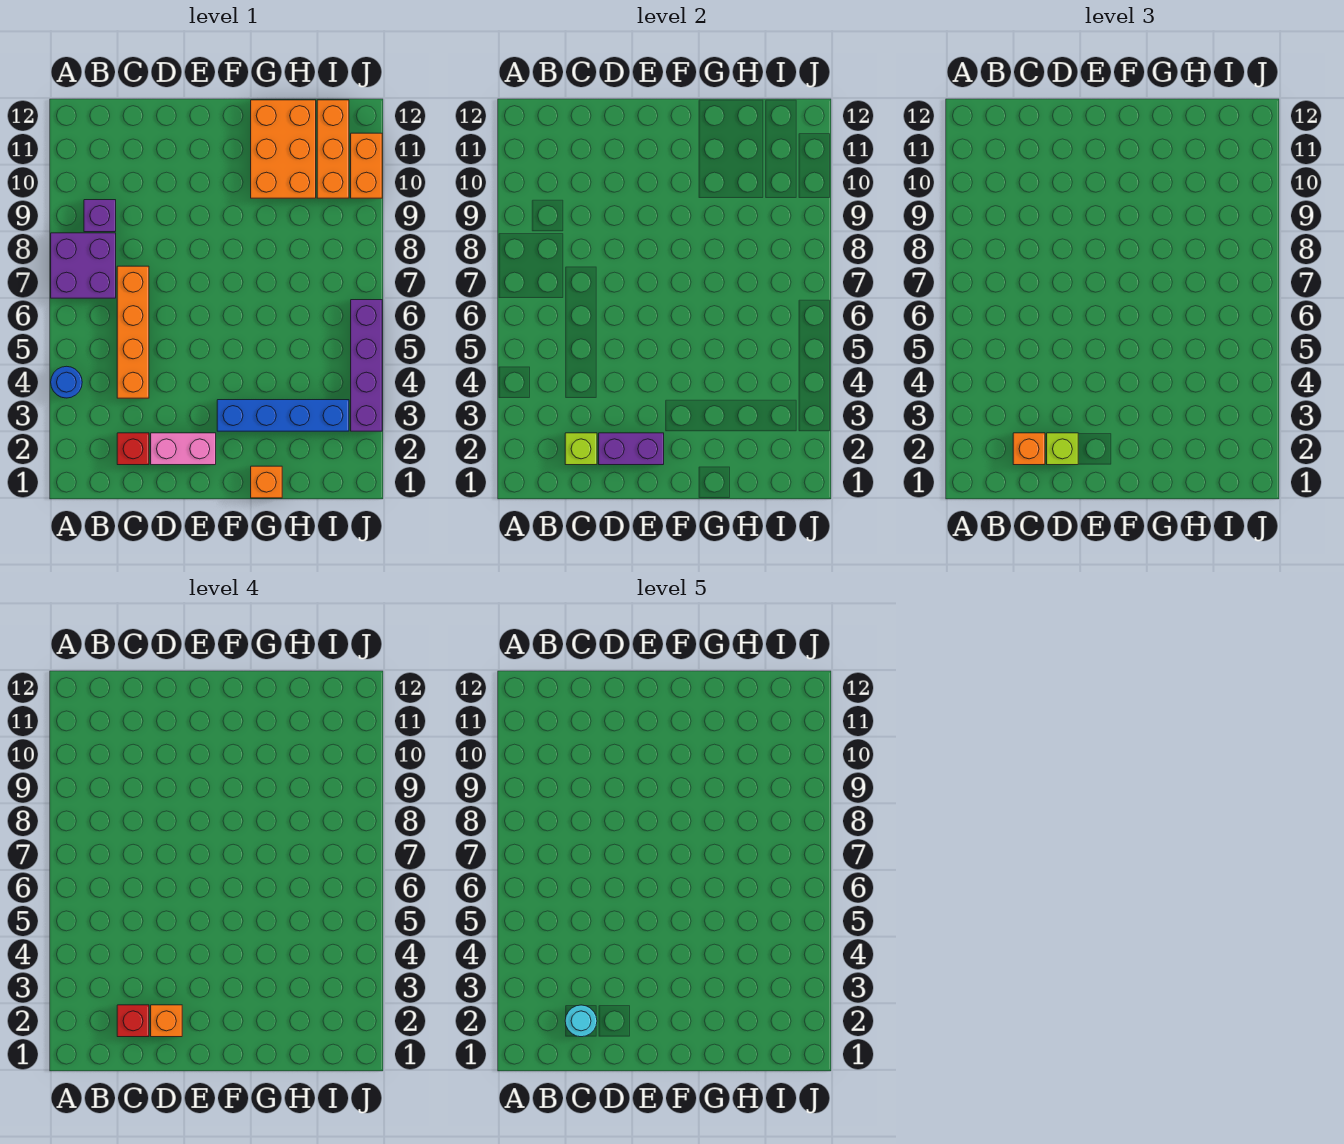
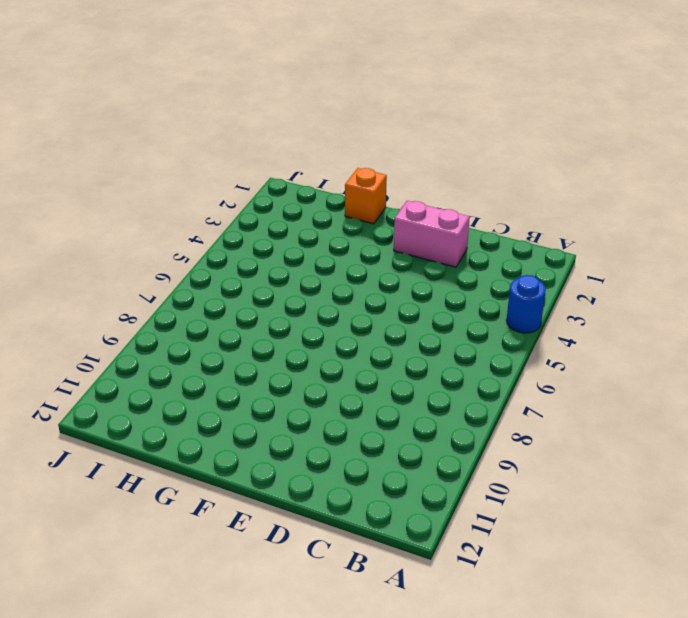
none -> purple brick A7:B8 level 1
none -> purple brick B9 level 1
none -> red brick C2 level 1

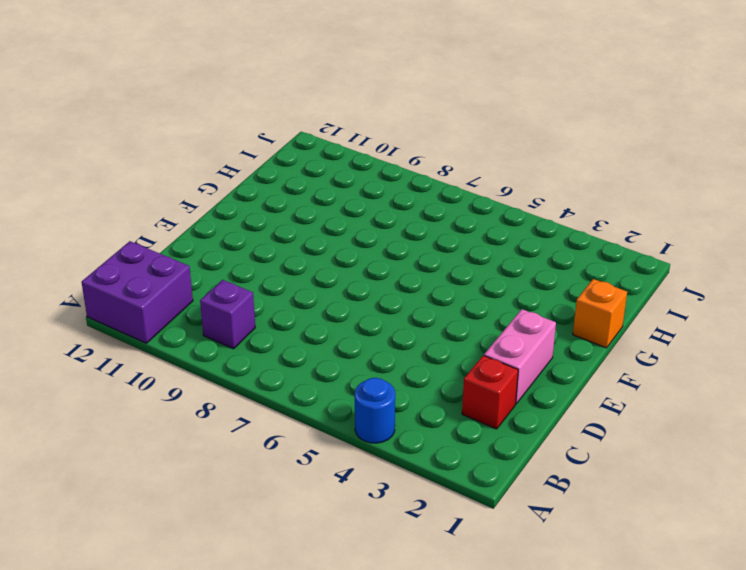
purple brick A11:B12 level 1 -> purple brick A7:B8 level 1
none -> orange brick C4:C7 level 1
none -> blue brick F3:I3 level 1
none -> orange brick G10:H12 level 1

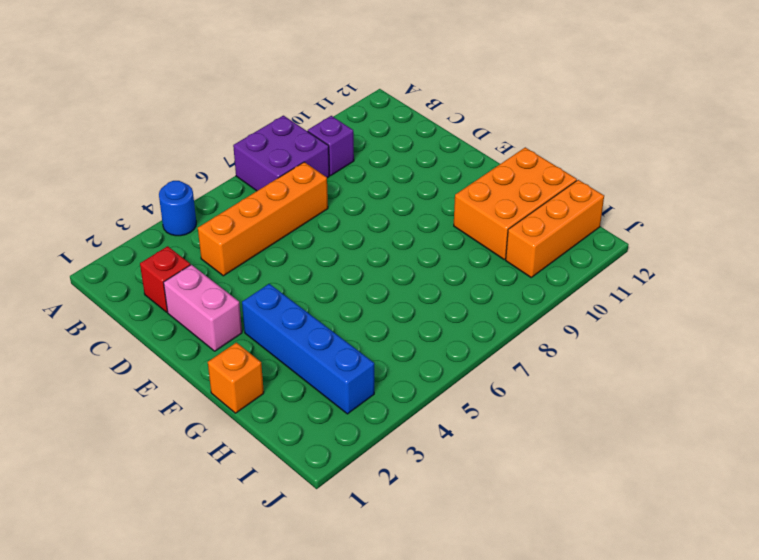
none -> purple brick J3:J6 level 1
none -> orange brick J10:J11 level 1
none -> lime brick C2 level 2

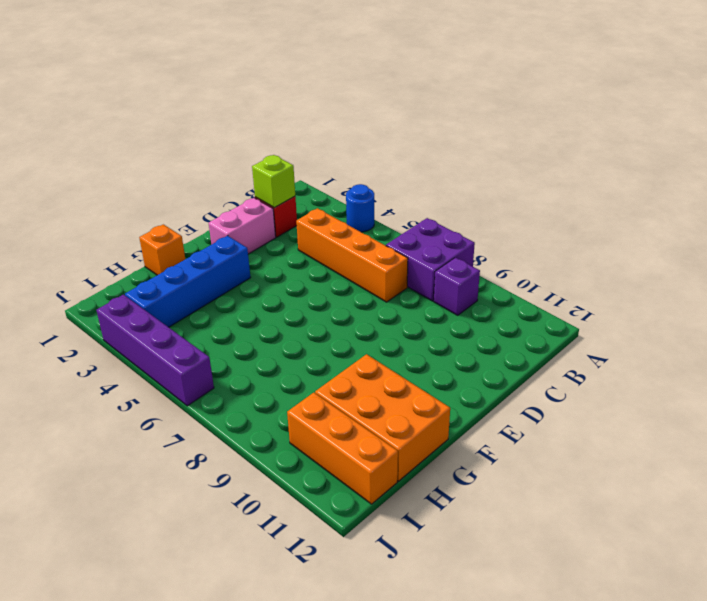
none -> orange brick J10:J11 level 1
none -> purple brick D2:E2 level 2
none -> orange brick C2 level 3

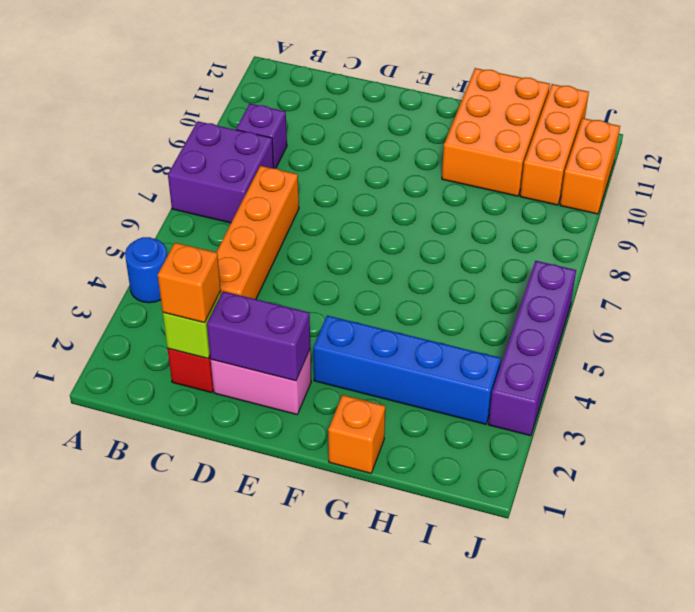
none -> lime brick D2 level 3
none -> red brick C2 level 4
none -> orange brick D2 level 4

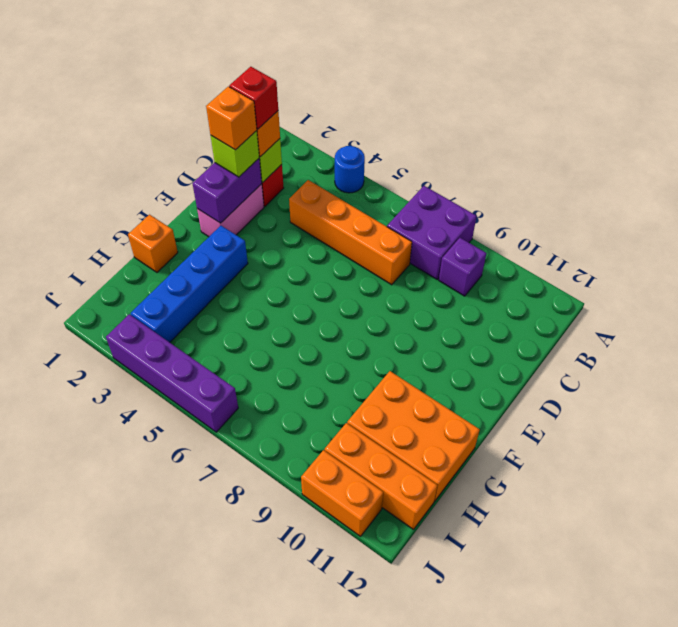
none -> cyan round brick C2 level 5

